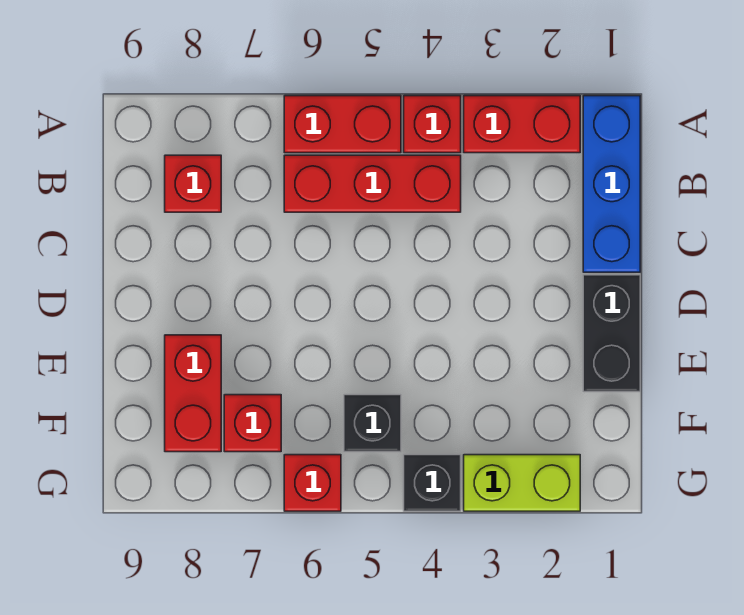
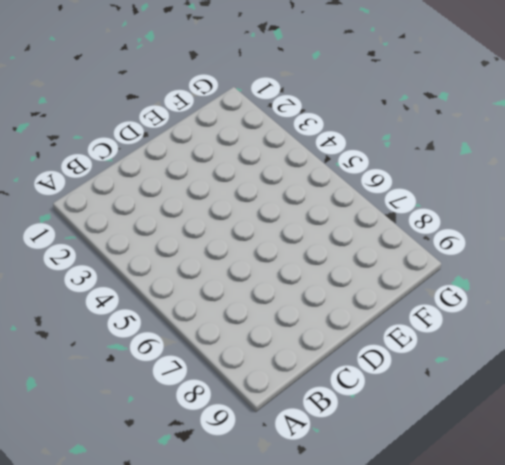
none -> blue brick A1:C1 level 1
none -> red brick A2:A3 level 1
none -> red brick A4 level 1

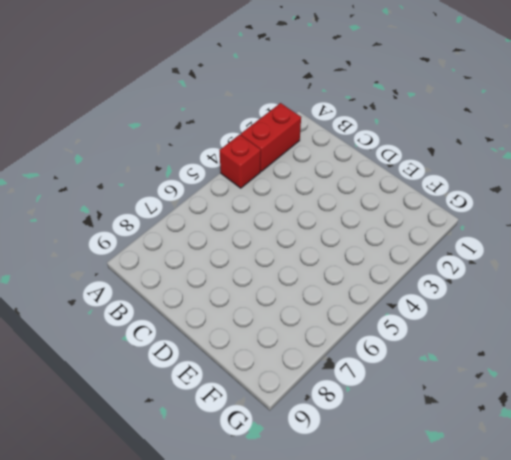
none -> blue brick A1:C1 level 1
none -> red brick A5:A6 level 1
none -> red brick B4:B6 level 1

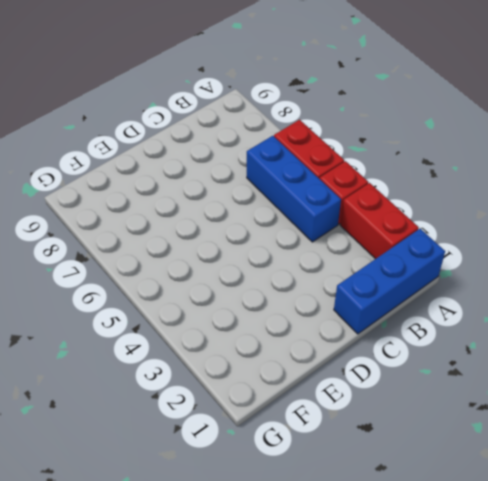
blue brick B4:B6 level 1 -> red brick B4:B6 level 1
none -> red brick B8 level 1
none -> black brick D1:E1 level 1
none -> red brick E8:F8 level 1

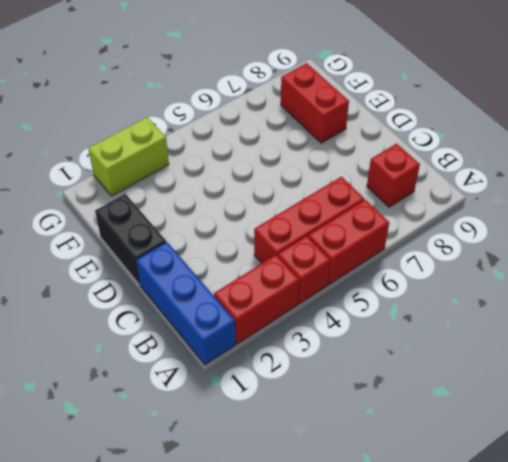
none -> black brick F5 level 1
none -> red brick F7 level 1
none -> black brick G4 level 1

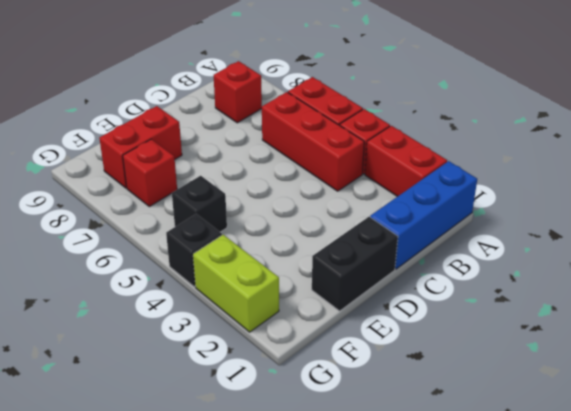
none -> red brick G6 level 1

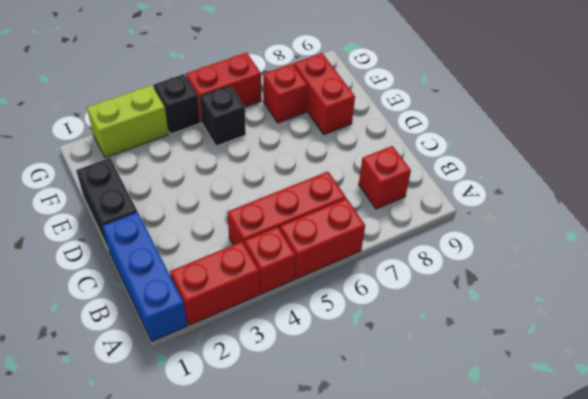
red brick G5:G6 level 1 -> red brick G6 level 1

